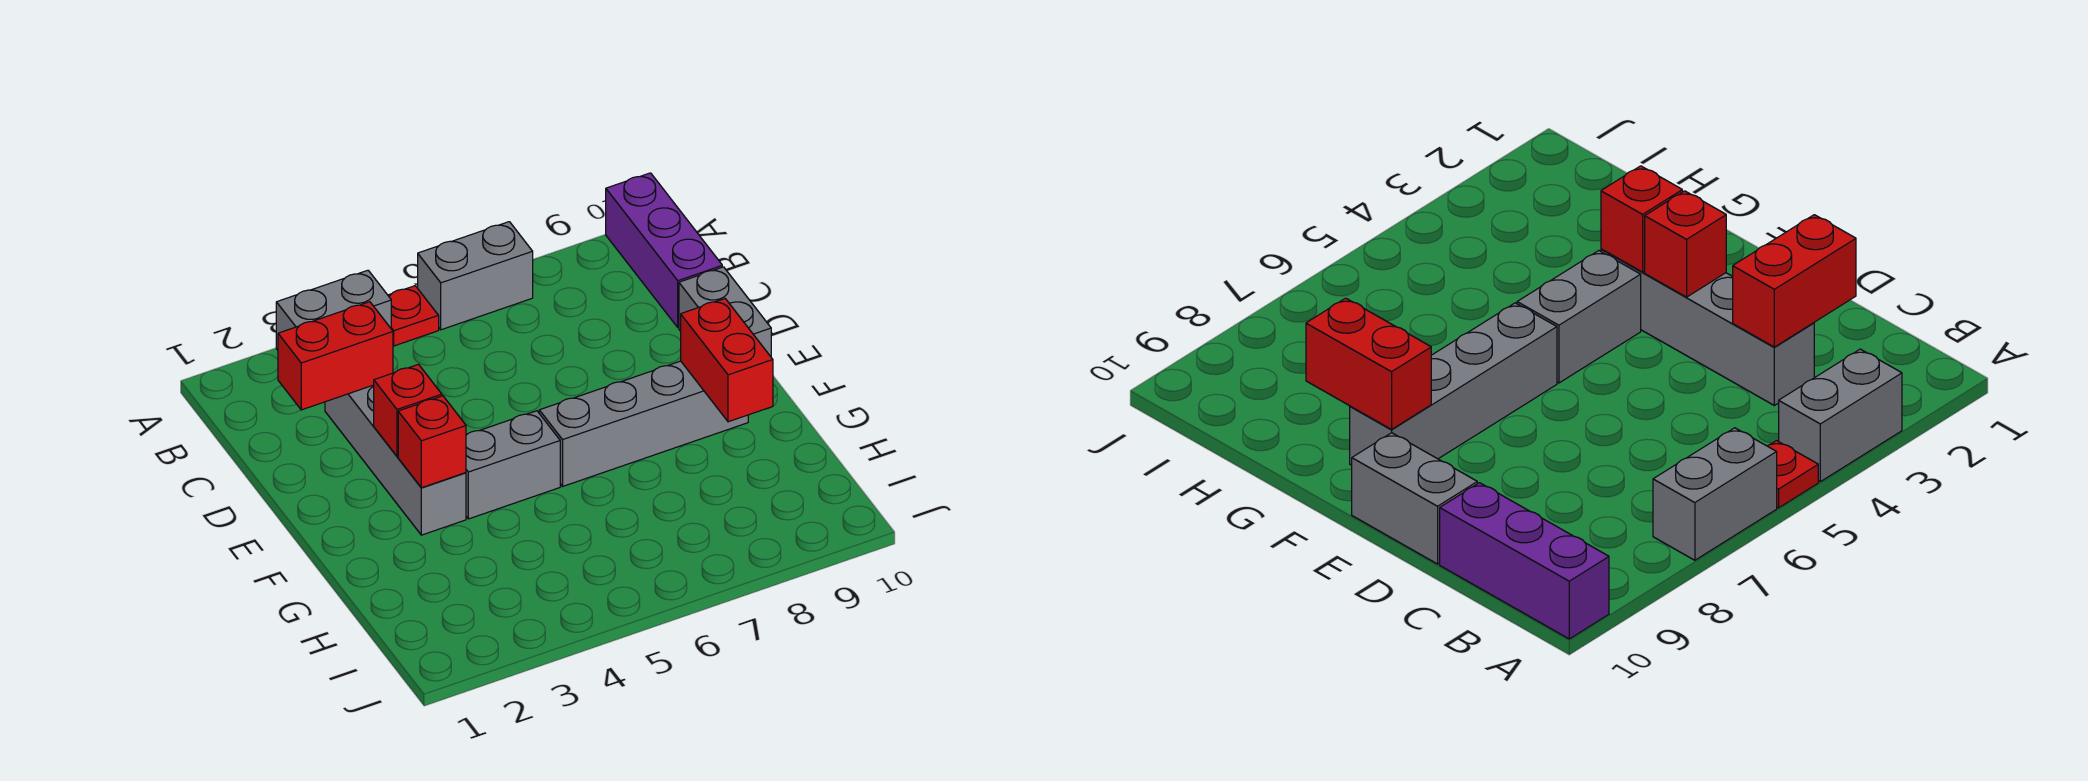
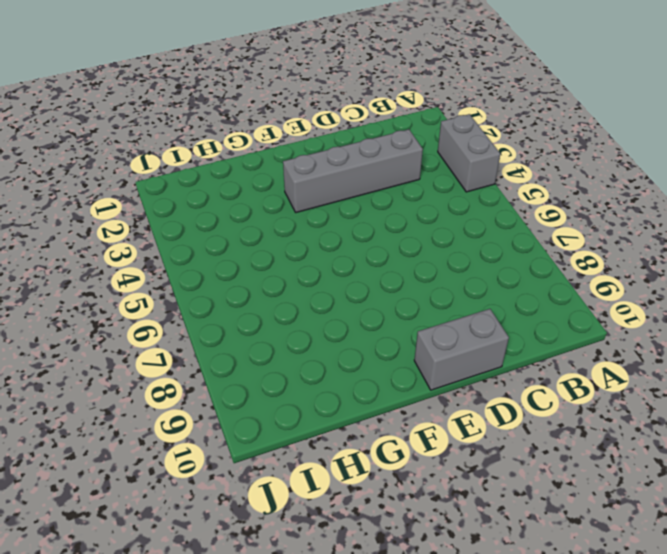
none -> red plate A5 level 1
none -> grey brick A6:A7 level 1
none -> purple brick A10:C10 level 1

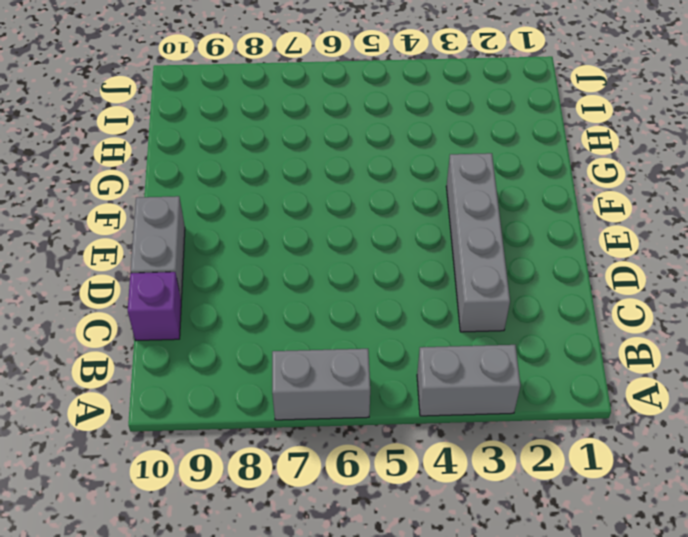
purple brick C10 level 1 -> purple brick A10:C10 level 1
none -> red plate A5 level 1
none -> grey brick F4:F5 level 1
none -> grey brick F6:F9 level 1

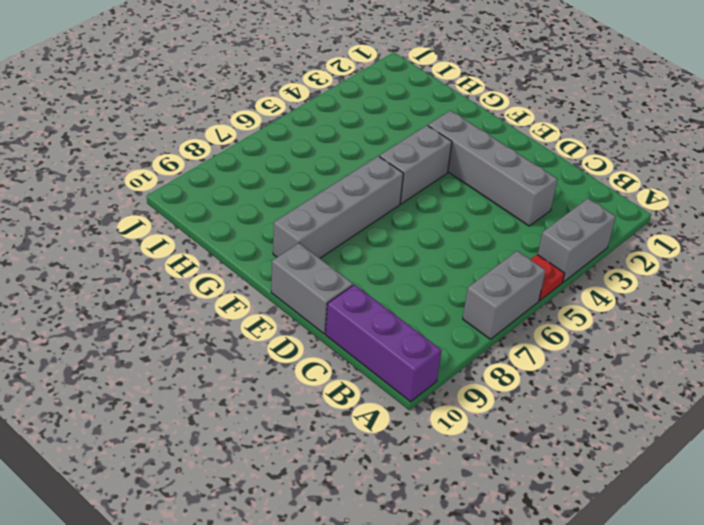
none -> red brick C2:C3 level 2
none -> red brick E3 level 2
none -> red brick F3 level 2

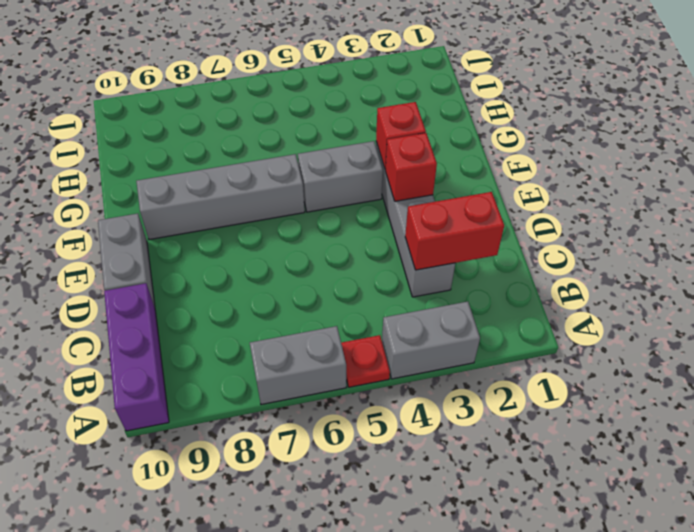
none -> red brick F9:G9 level 2

